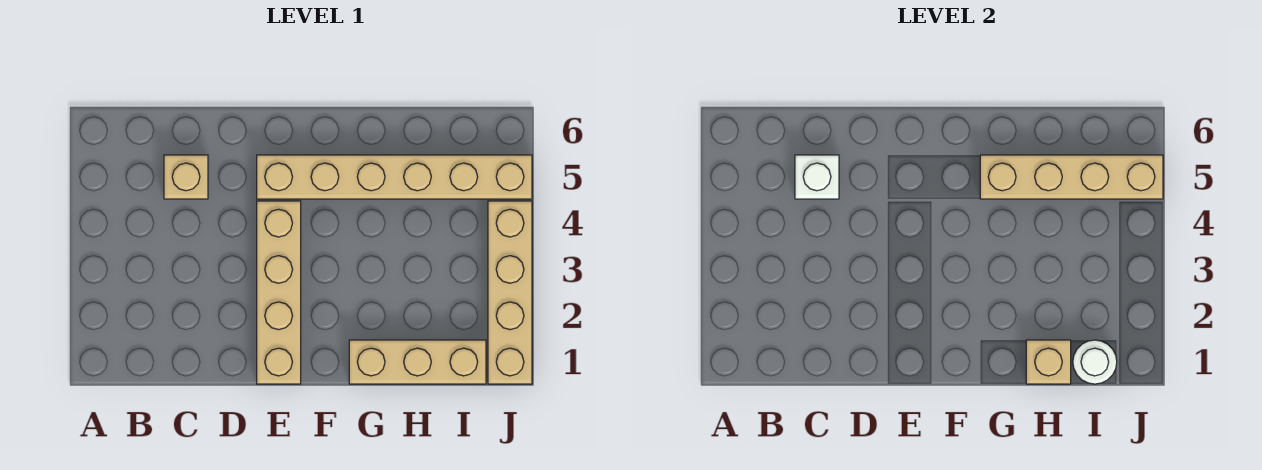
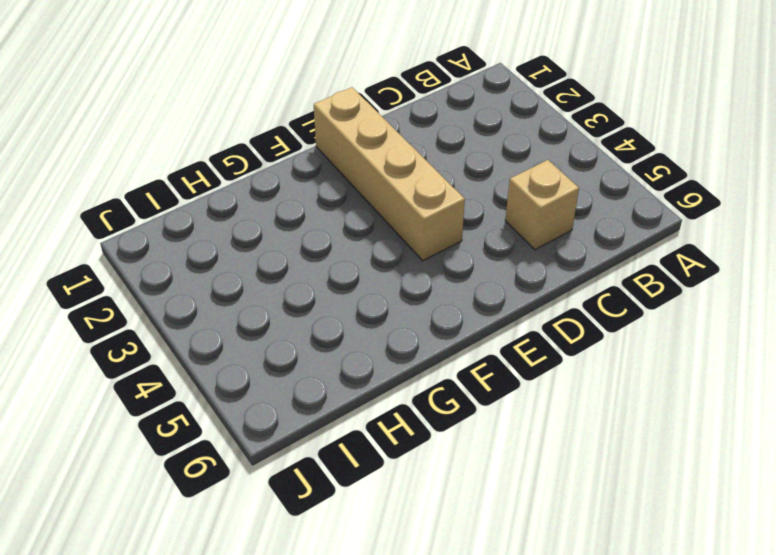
none -> tan brick E5:J5 level 1
none -> tan brick G1:I1 level 1

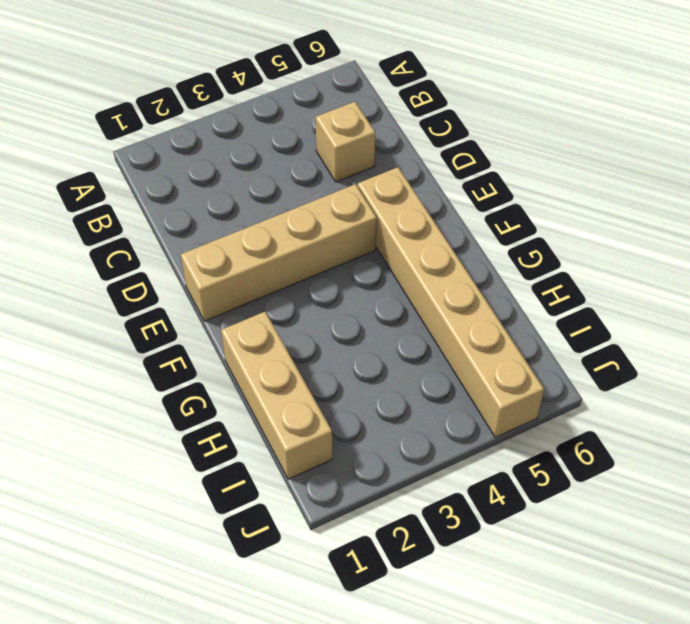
none -> tan brick J1:J4 level 1
none -> white brick C5 level 2

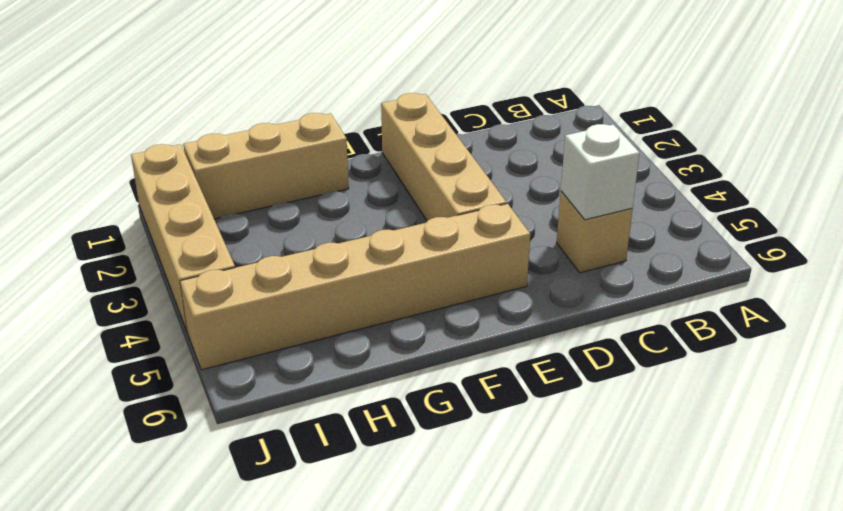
none -> tan brick G5:J5 level 2
none -> tan brick H1 level 2

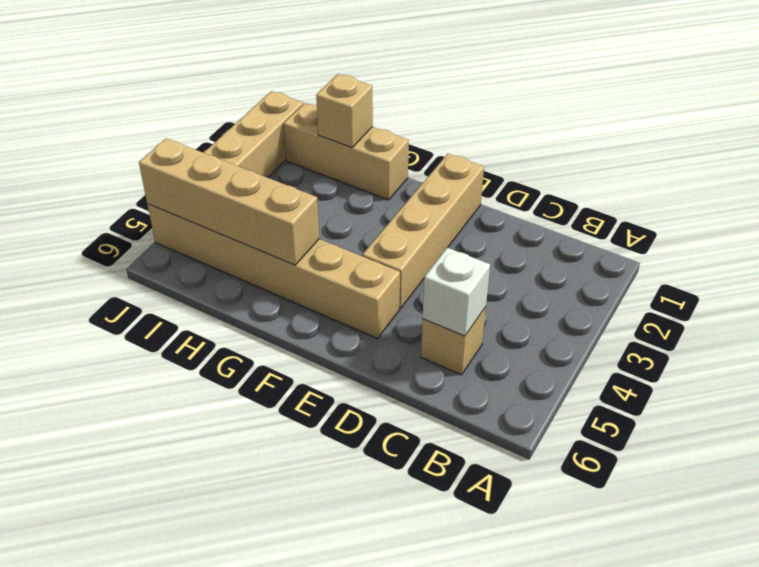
none -> white round brick I1 level 2

